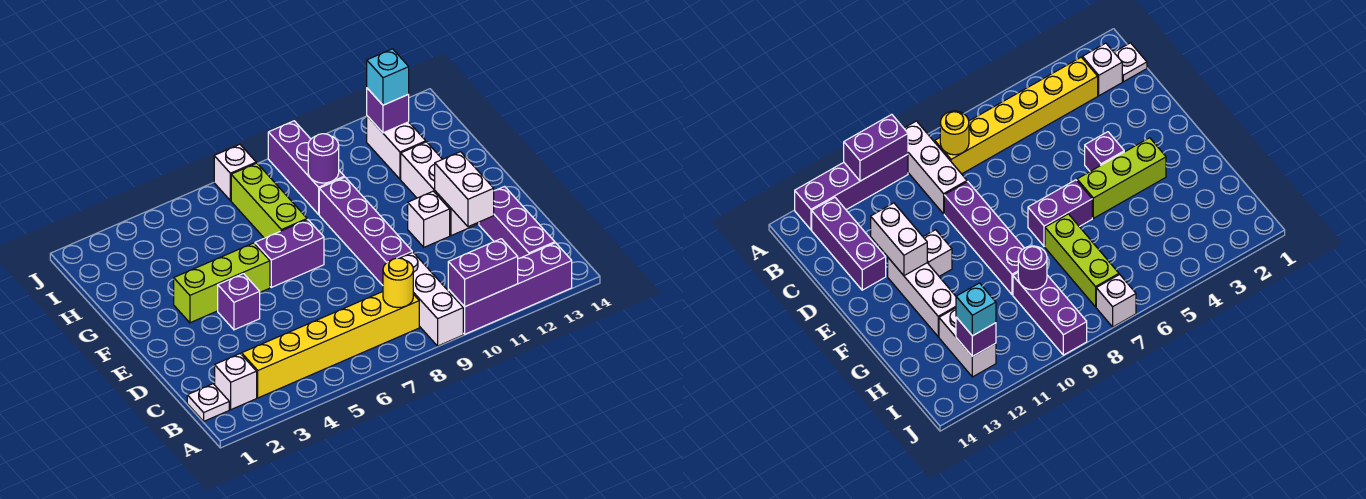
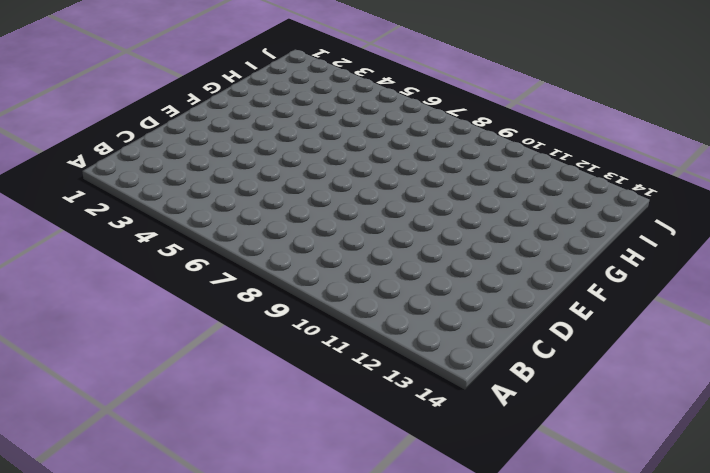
none -> white brick A9:C9 level 1
none -> purple brick A10:A13 level 1
none -> white plate B1 level 1

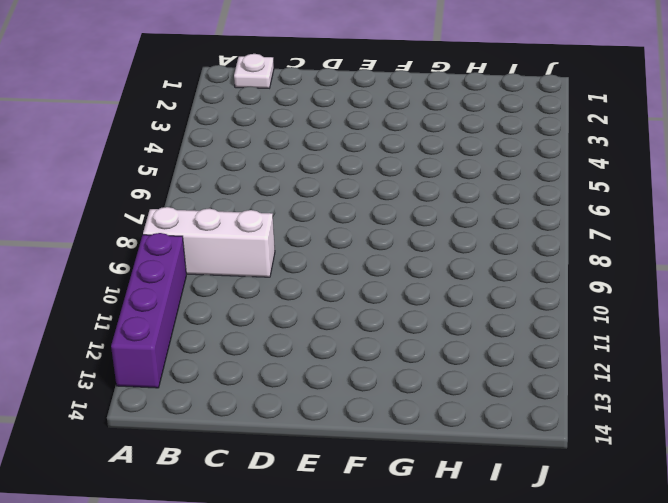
none -> white brick B2 level 1
none -> yellow brick B3:B8 level 1
none -> purple brick B13:D13 level 1

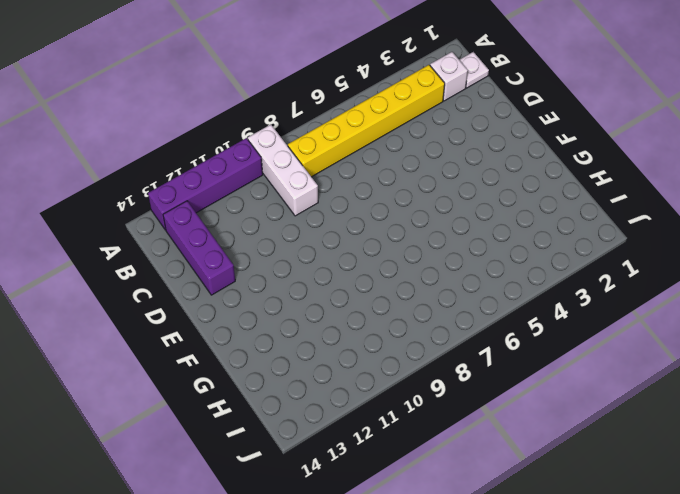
none -> purple brick D9:G9 level 1
none -> purple brick E4 level 1
none -> white brick E11 level 1

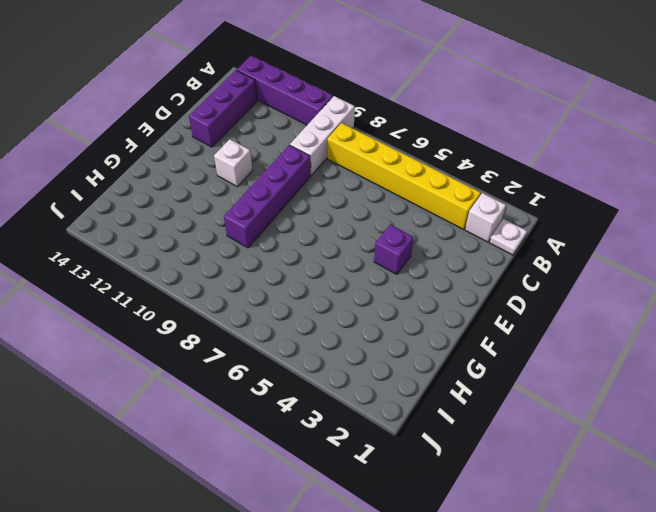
none -> white brick E12:G12 level 1
none -> lime brick F3:F5 level 1
none -> purple brick F6:F7 level 1

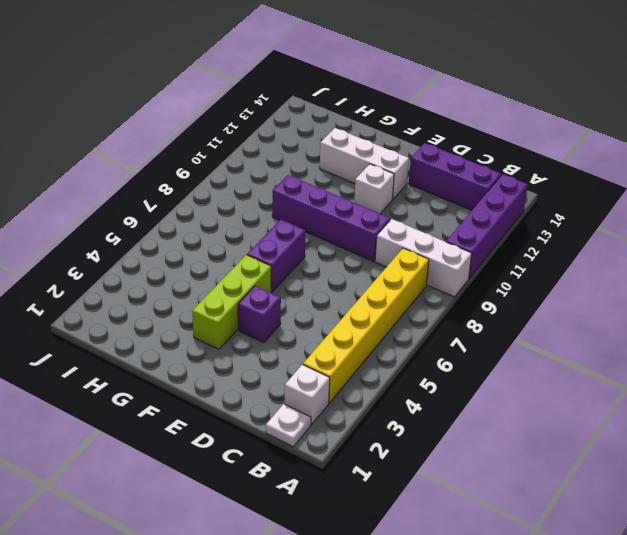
none -> lime brick G7:I7 level 1
none -> purple brick H9:J9 level 1
none -> white brick H12:I12 level 1

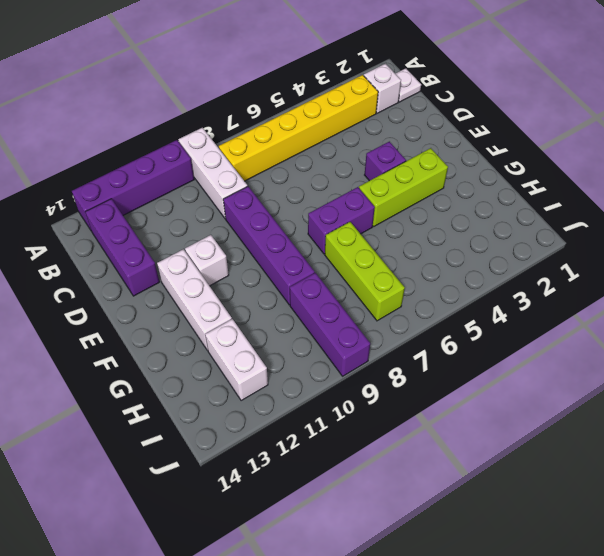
none -> white brick J7 level 1
none -> purple brick A10:A11 level 2
none -> yellow round brick B8 level 2

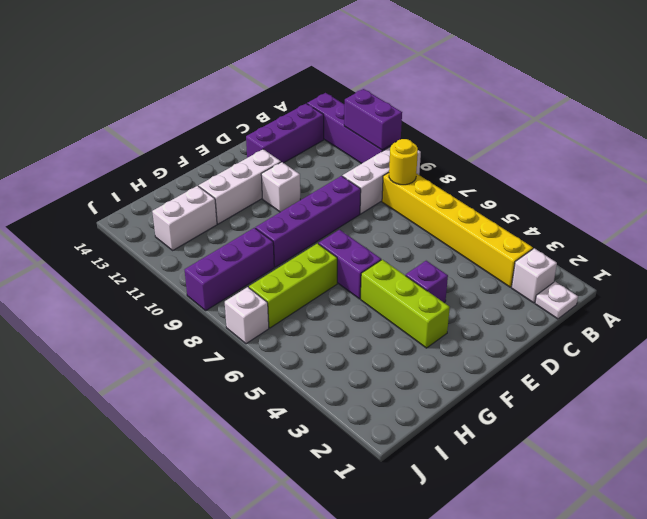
none -> white brick D12:E12 level 2
none -> purple round brick H9 level 2
none -> purple brick I12 level 2

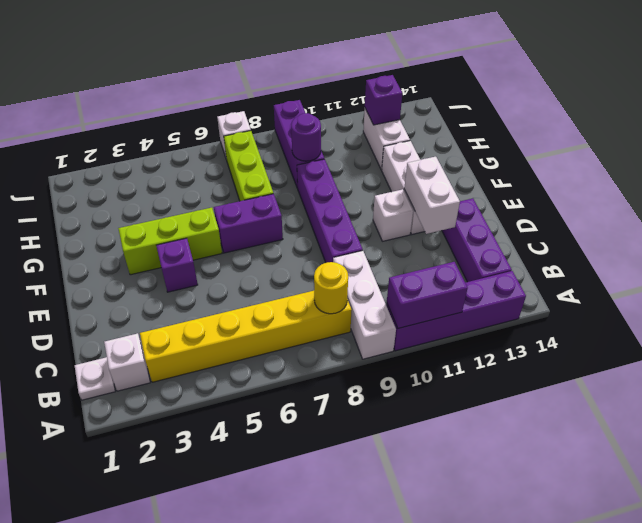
none -> cyan brick I12 level 3

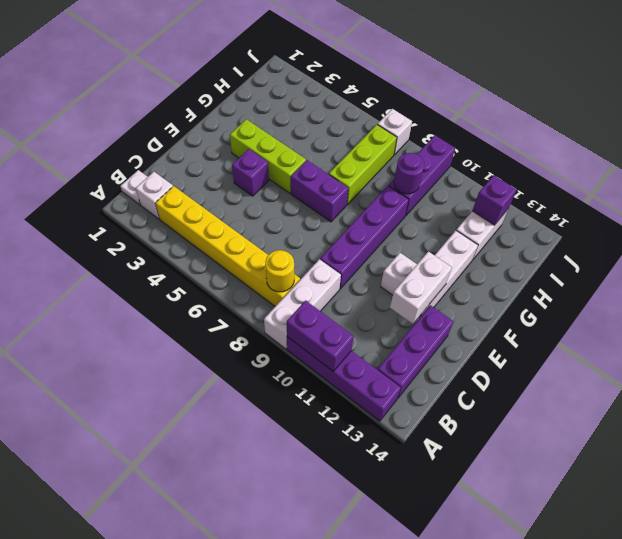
none -> cyan brick I12 level 3

